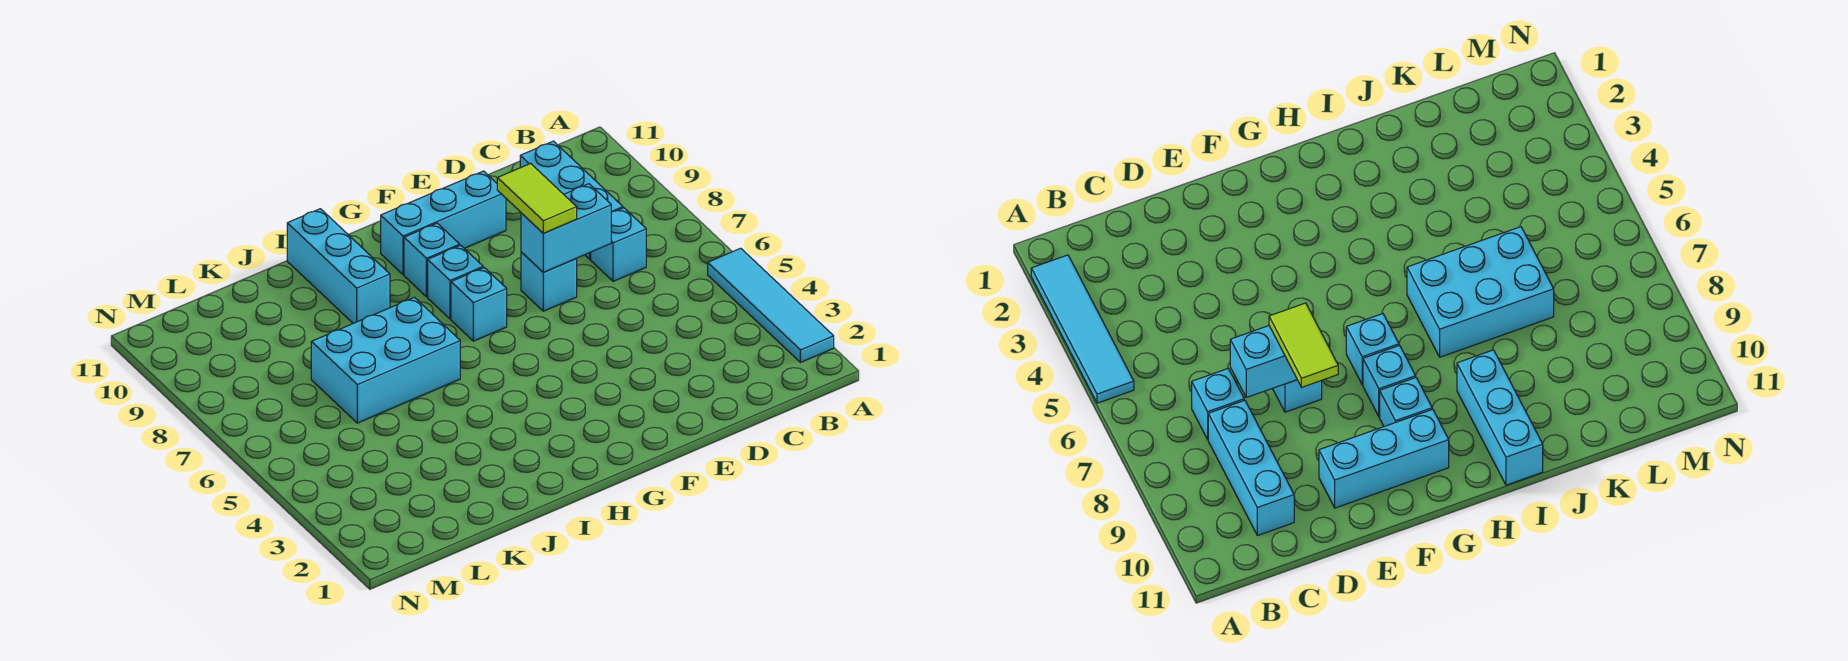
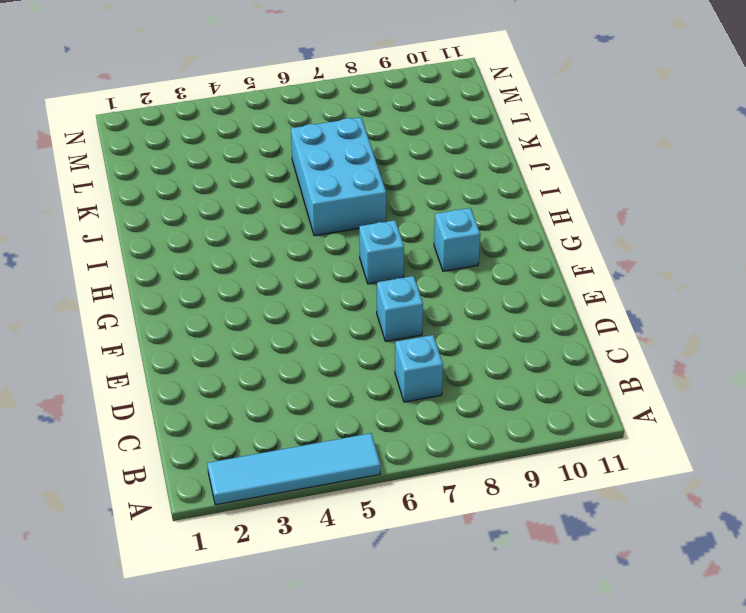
none -> cyan brick C8:C10 level 1
none -> cyan brick E10:G10 level 1
none -> cyan brick G8 level 1

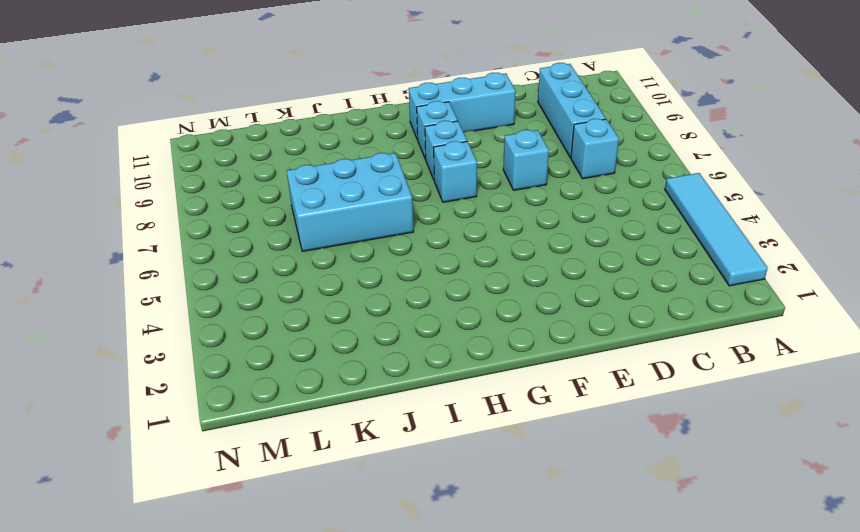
none -> cyan brick I9:I11 level 1
none -> cyan brick D7:E7 level 2
none -> lime tile E7:E8 level 3

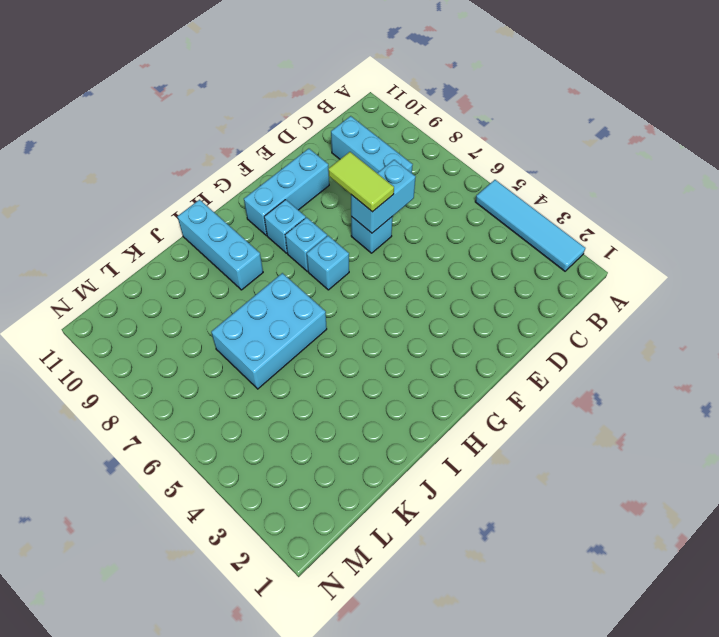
none -> cyan brick C7 level 1

